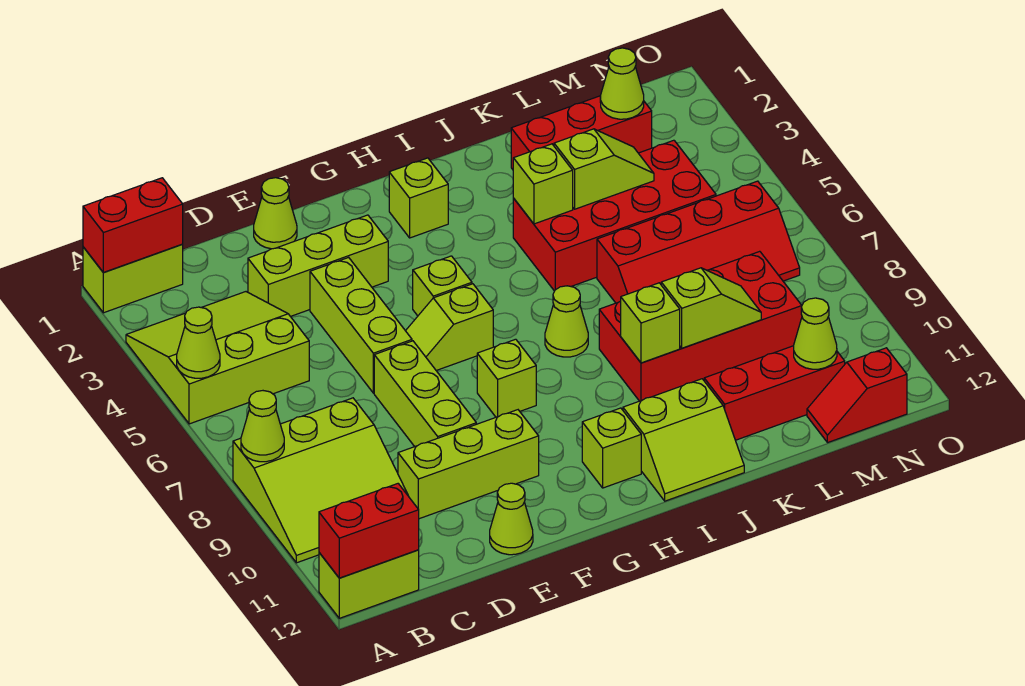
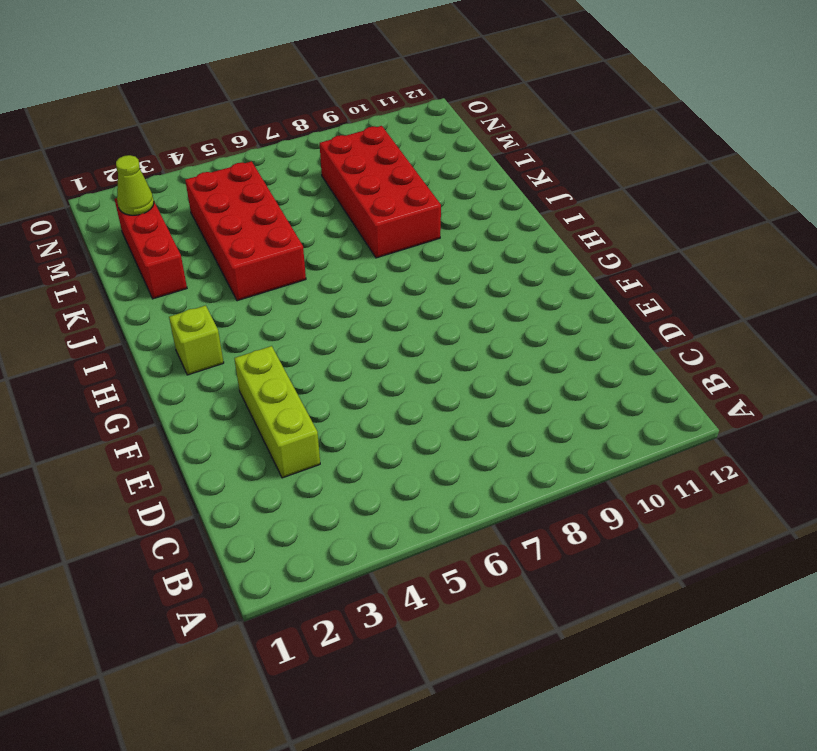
none -> lime brick A1:B1 level 1
none -> lime slope A3:C5 level 1 top 5
none -> lime slope A8:C10 level 1 top 8
none -> lime brick A12:B12 level 1

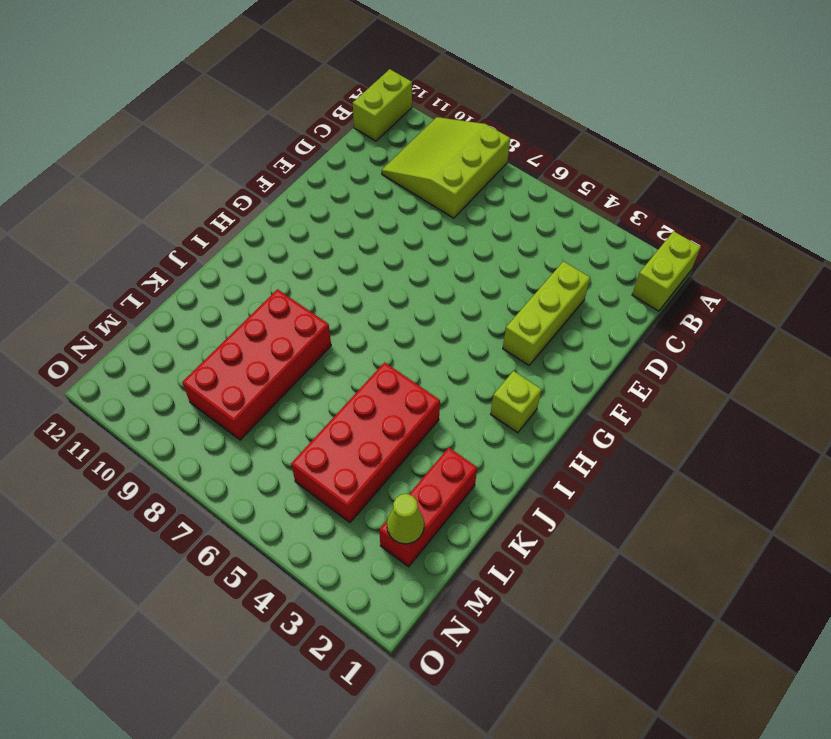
none -> lime slope A3:C5 level 1 top 5
none -> lime brick D10:F10 level 1
none -> lime cone E1 level 1
none -> lime brick E4:E6 level 1

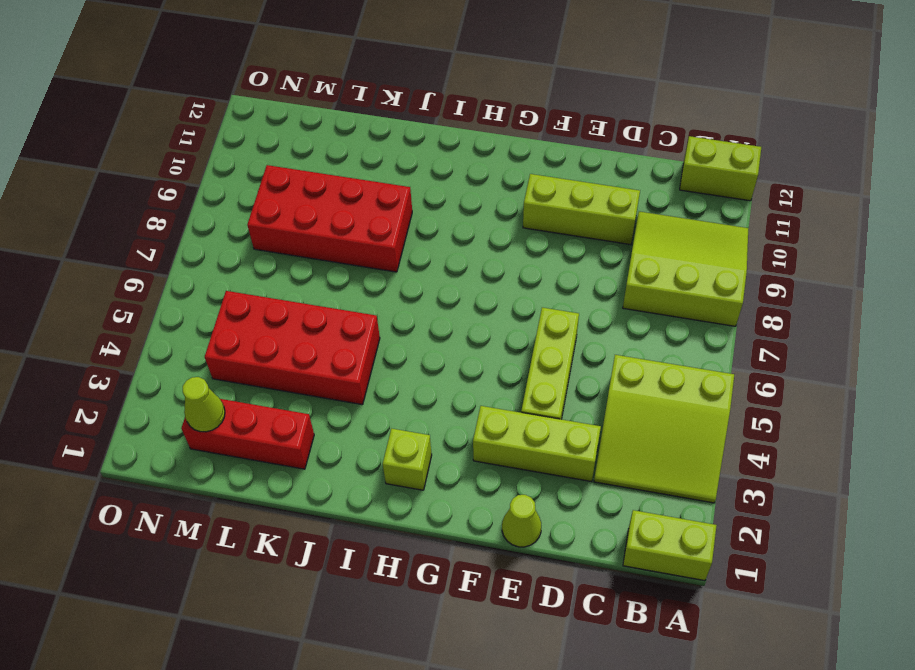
none -> lime brick E7:E9 level 1
none -> lime cone E12 level 1
none -> lime slope F6:G6 level 1 top G
none -> lime brick G5 level 1

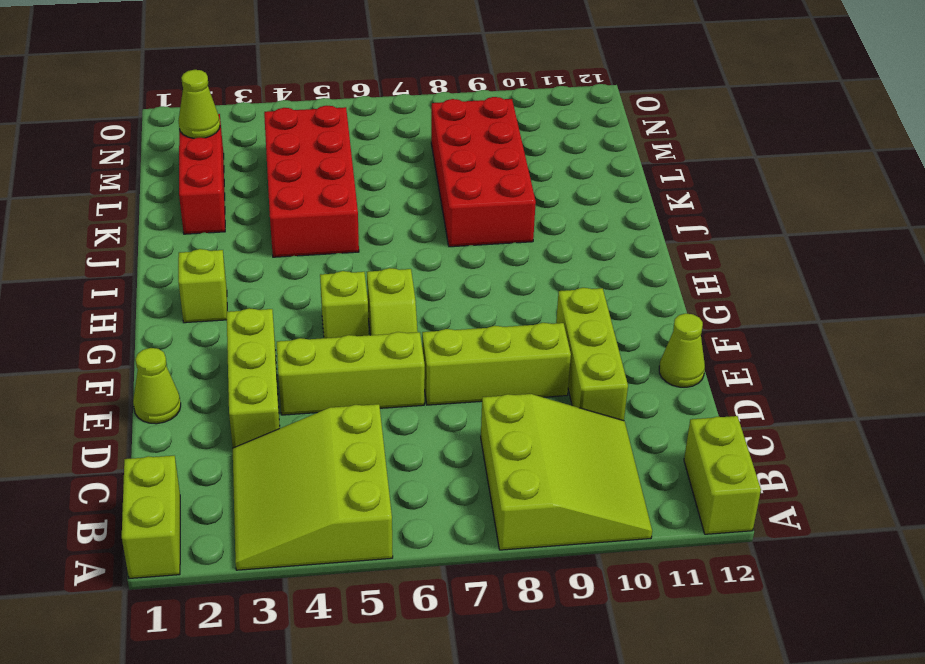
none -> lime brick G8 level 1
none -> lime brick H11 level 1
none -> lime cone I7 level 1
none -> lime slope I11:J12 level 1 top 11

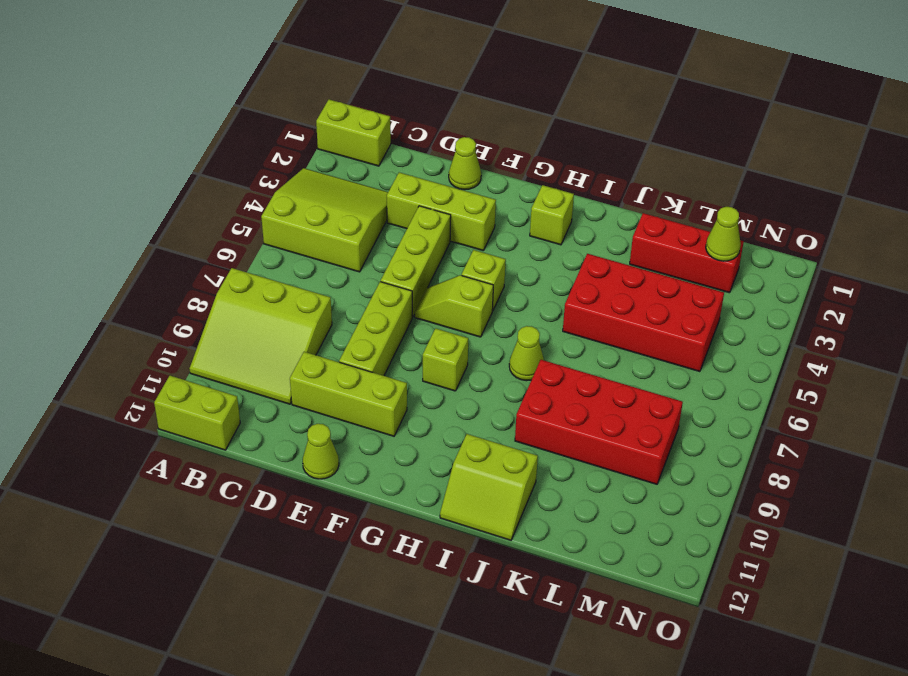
none -> lime brick H11 level 1
none -> red slope K6:N7 level 1 top 6
none -> red brick K11:M11 level 1
none -> red slope M12:N12 level 1 top N

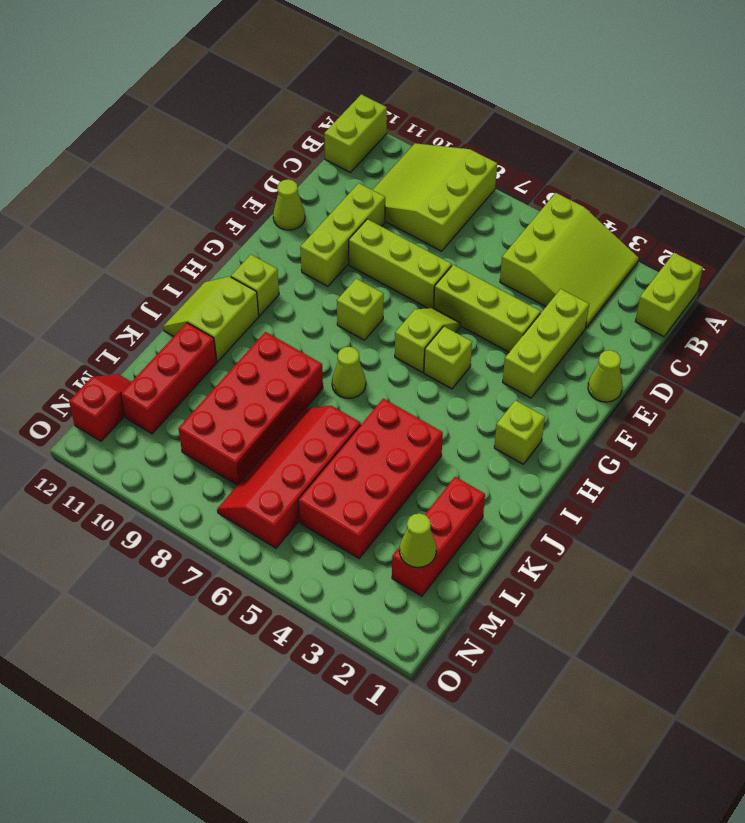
none -> red brick A1:B1 level 2
none -> lime cone A5 level 2
none -> lime cone A8 level 2
none -> red brick A12:B12 level 2

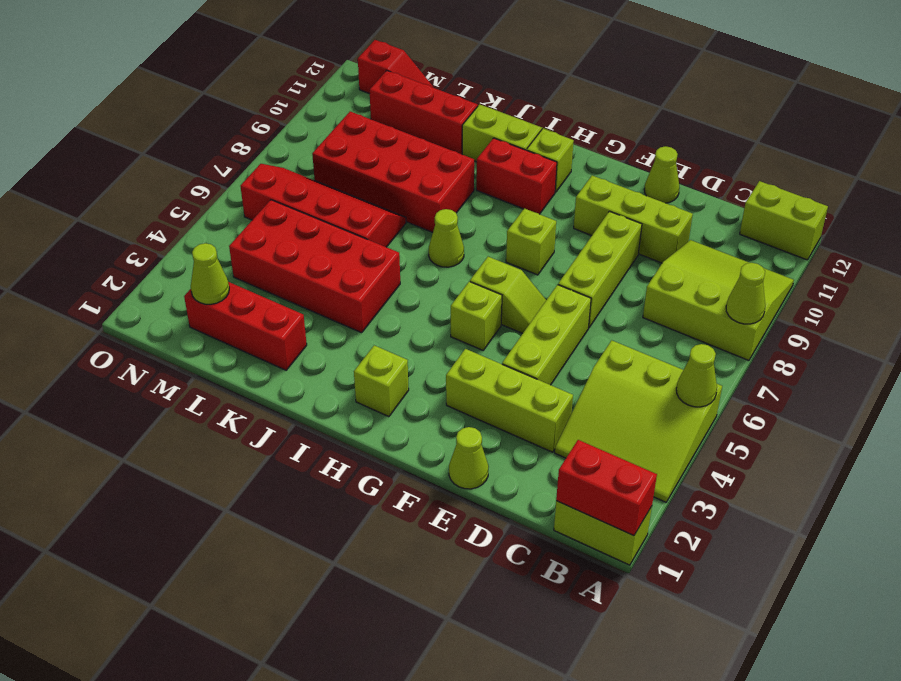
red brick H10:I10 level 1 -> red brick A12:B12 level 2
none -> lime brick J4 level 2
none -> lime brick J9 level 2
none -> lime slope K4:L4 level 2 top K
none -> lime slope K9:L9 level 2 top K

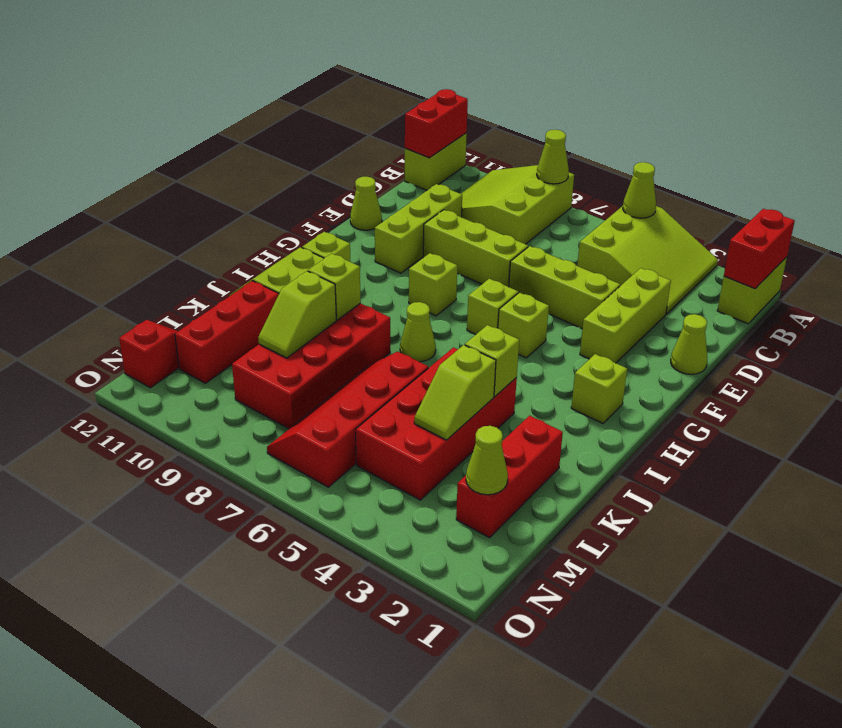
none -> lime cone M11 level 2

